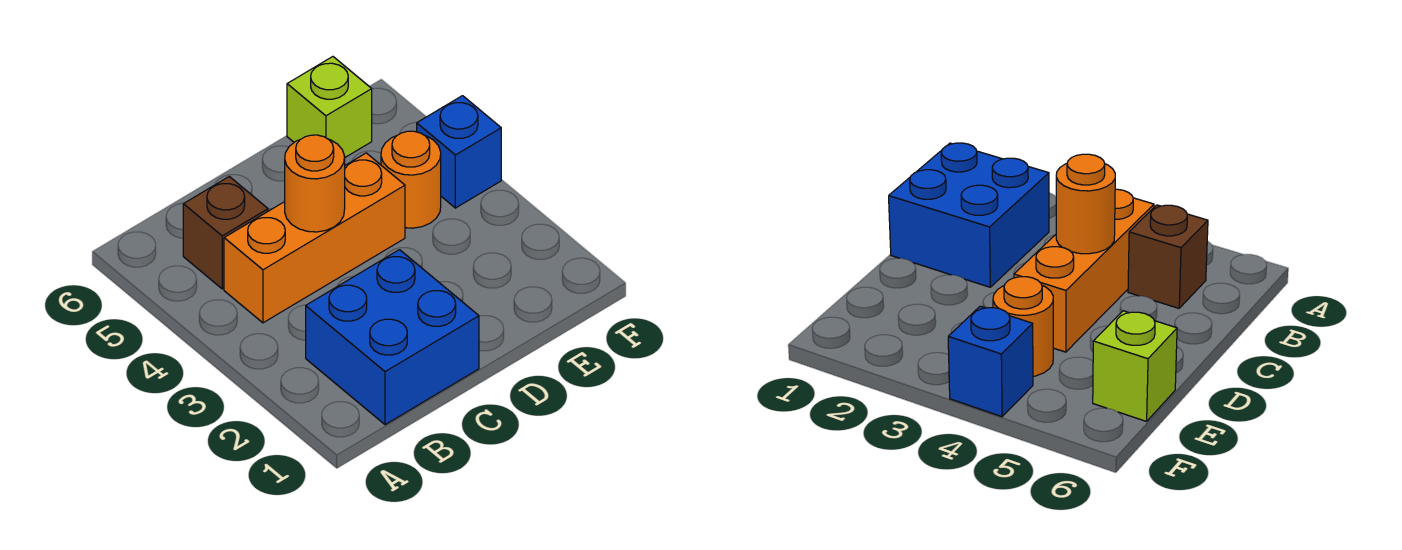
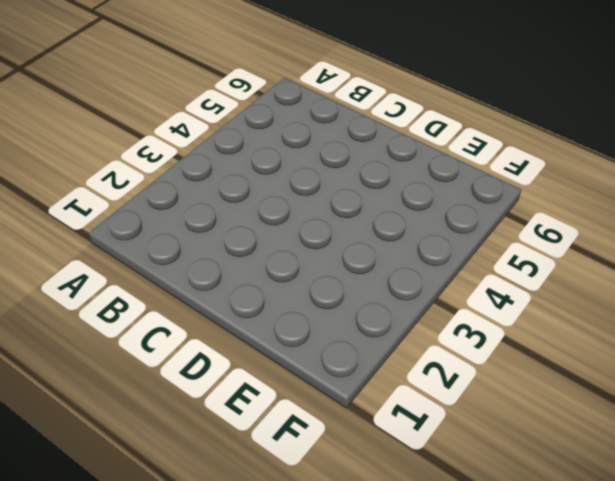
none -> blue brick B1:C2 level 1
none -> orange brick B4:D4 level 1

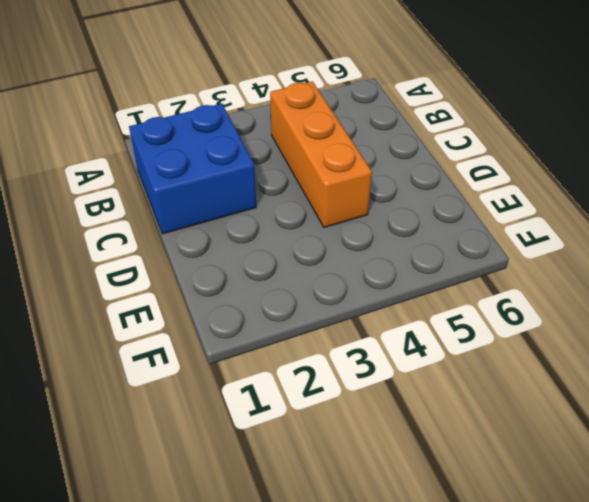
none -> brown brick B5 level 1
none -> orange round brick E4 level 1

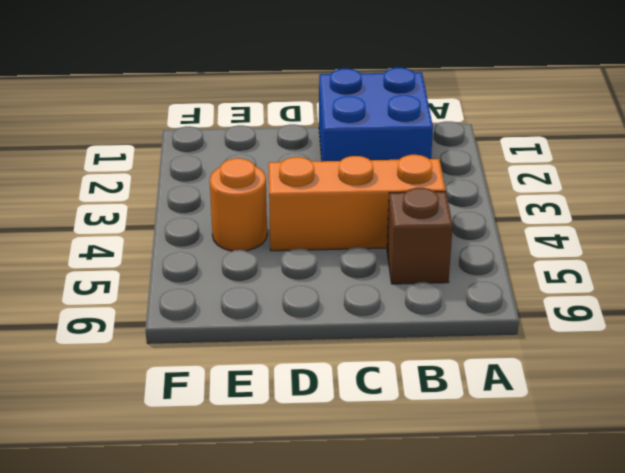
none -> lime brick E6 level 1
none -> blue brick F4 level 1

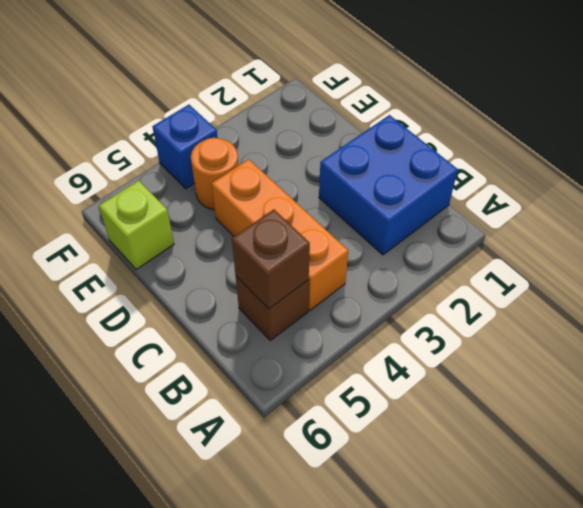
brown brick B5 level 2 -> none
none -> orange round brick C4 level 2

